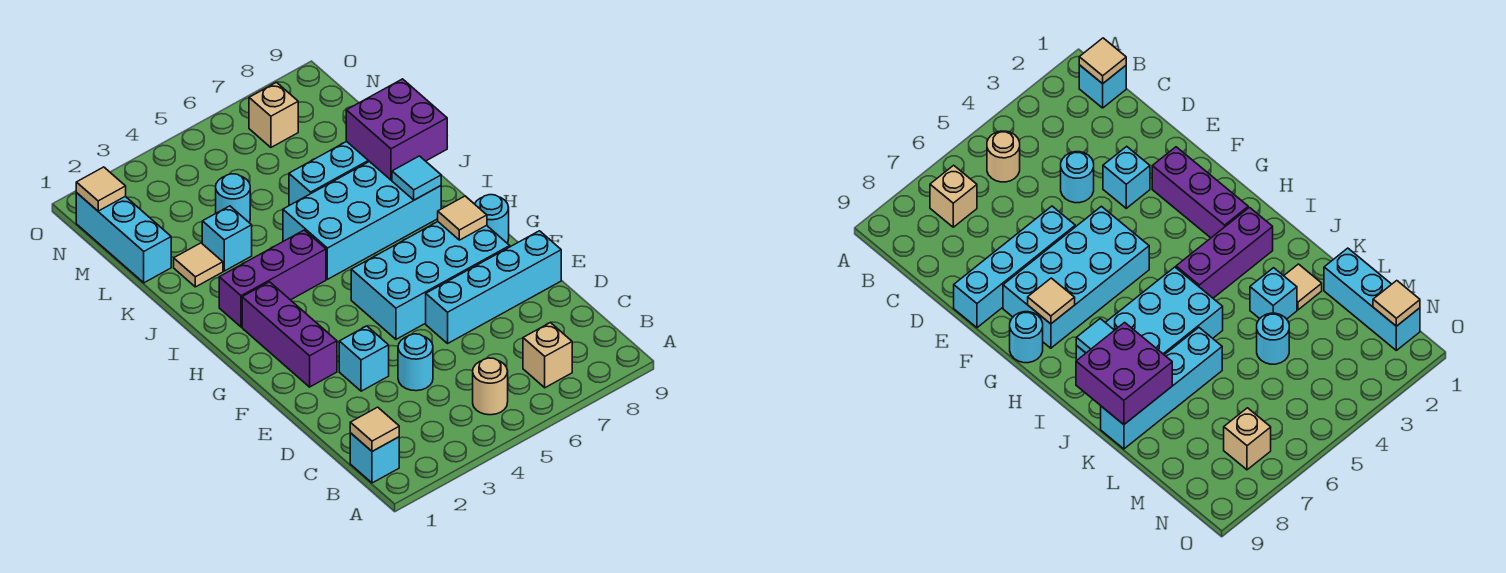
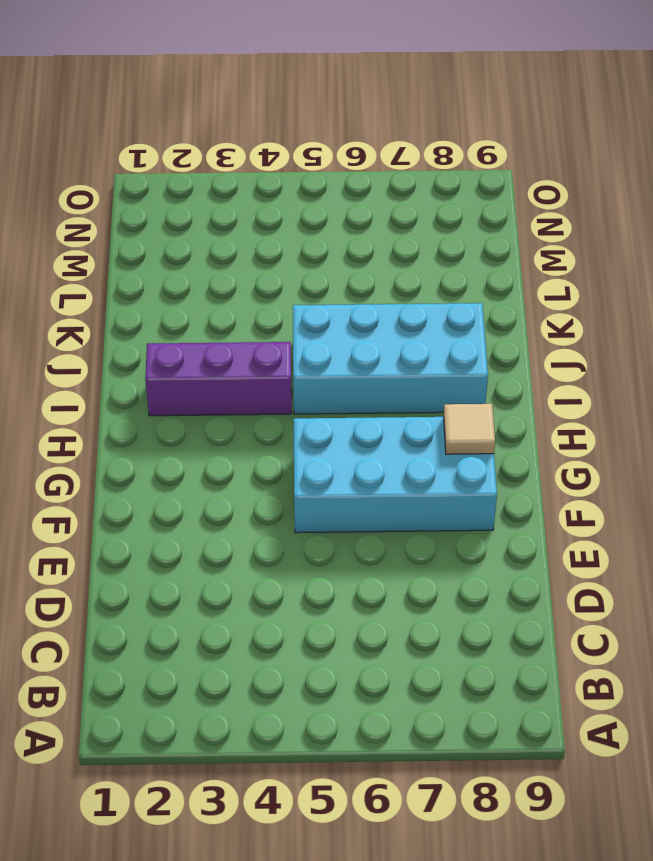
none -> cyan brick B1 level 1
none -> tan round brick B5 level 1
none -> tan brick B7 level 1

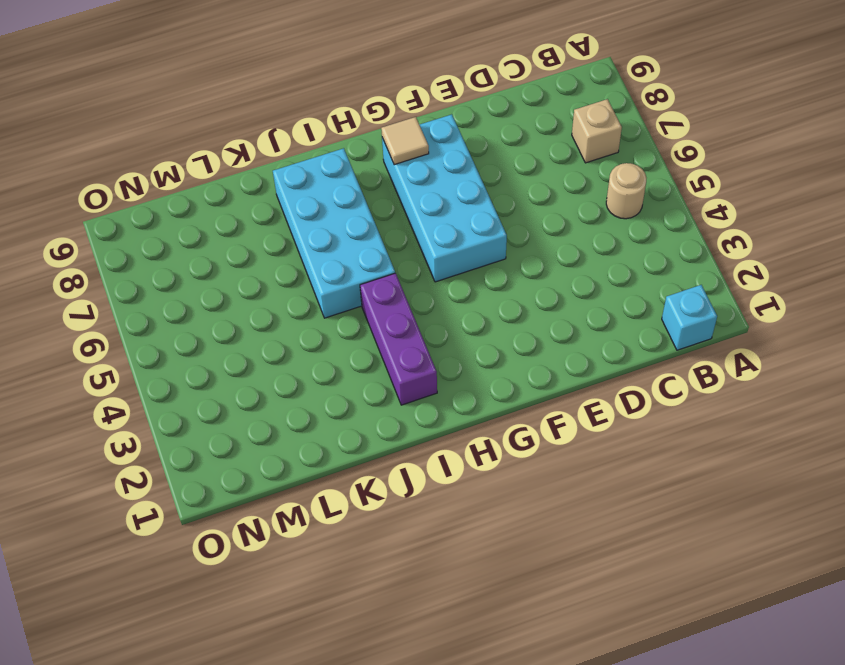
none -> cyan round brick D4 level 1
none -> cyan brick E3 level 1
none -> cyan brick E6:E9 level 1

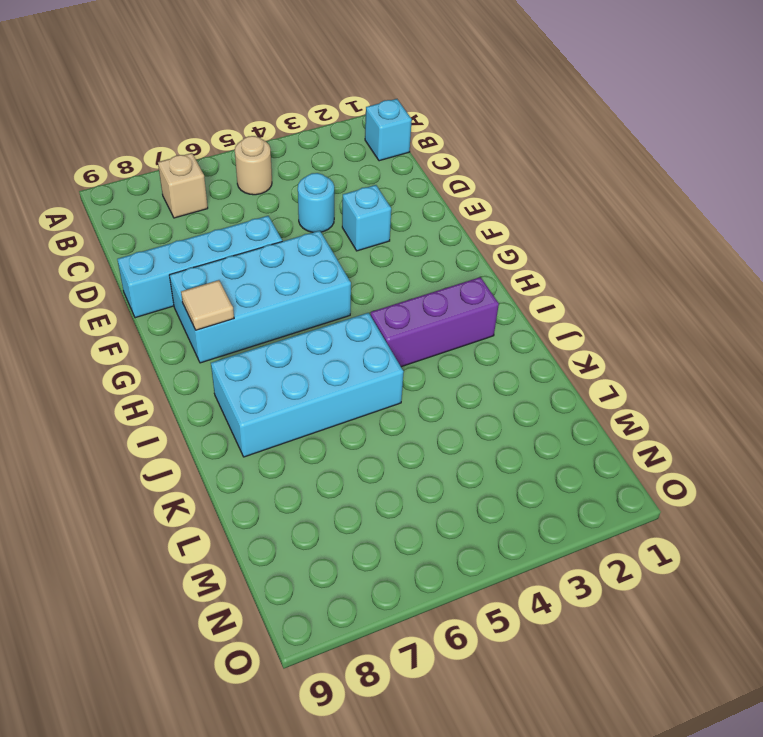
none -> purple brick F2:H2 level 1
none -> cyan round brick G9 level 1
none -> tan tile K2 level 1

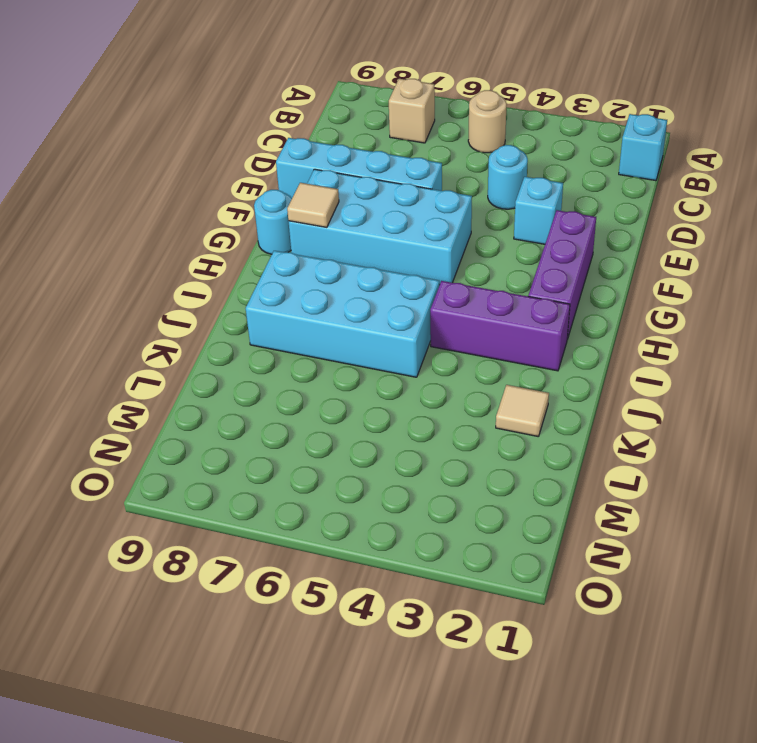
none -> cyan brick K3 level 1
none -> cyan brick K6:K9 level 1
none -> cyan brick L1:N1 level 1

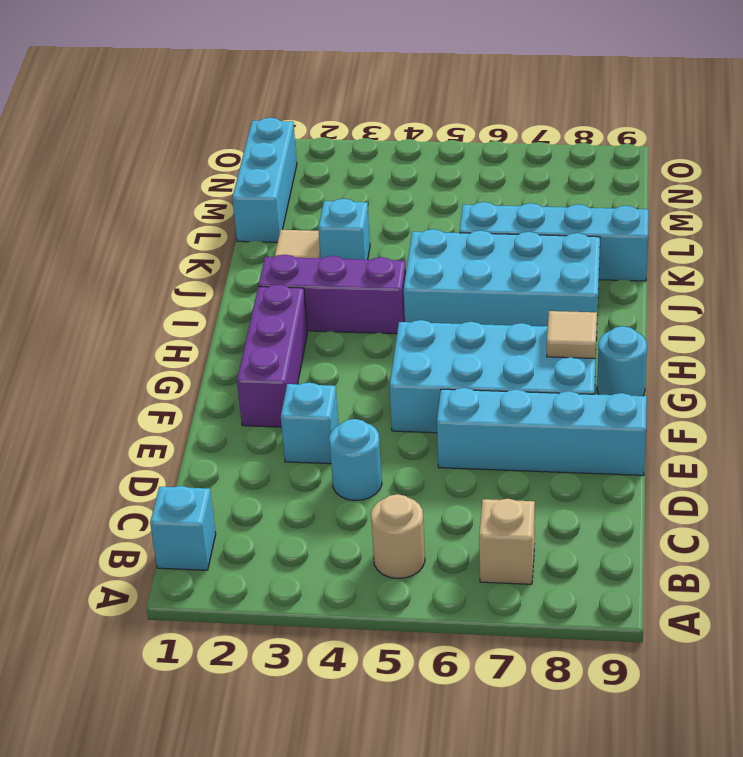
none -> cyan round brick L4 level 1
none -> tan brick N7 level 1
none -> tan tile B1 level 2

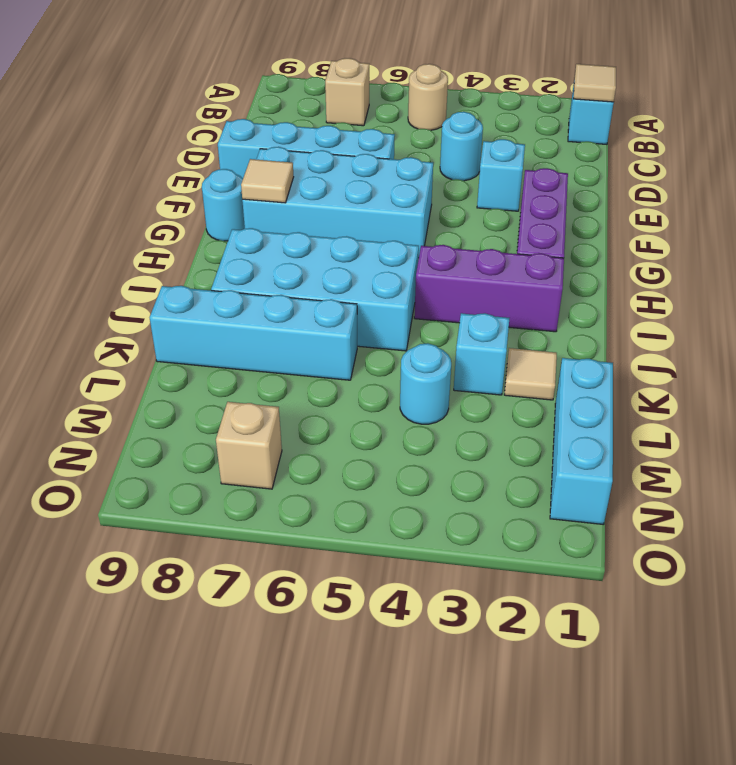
none -> cyan tile I8 level 2
none -> purple brick J8:K9 level 2
none -> tan tile N1 level 2

